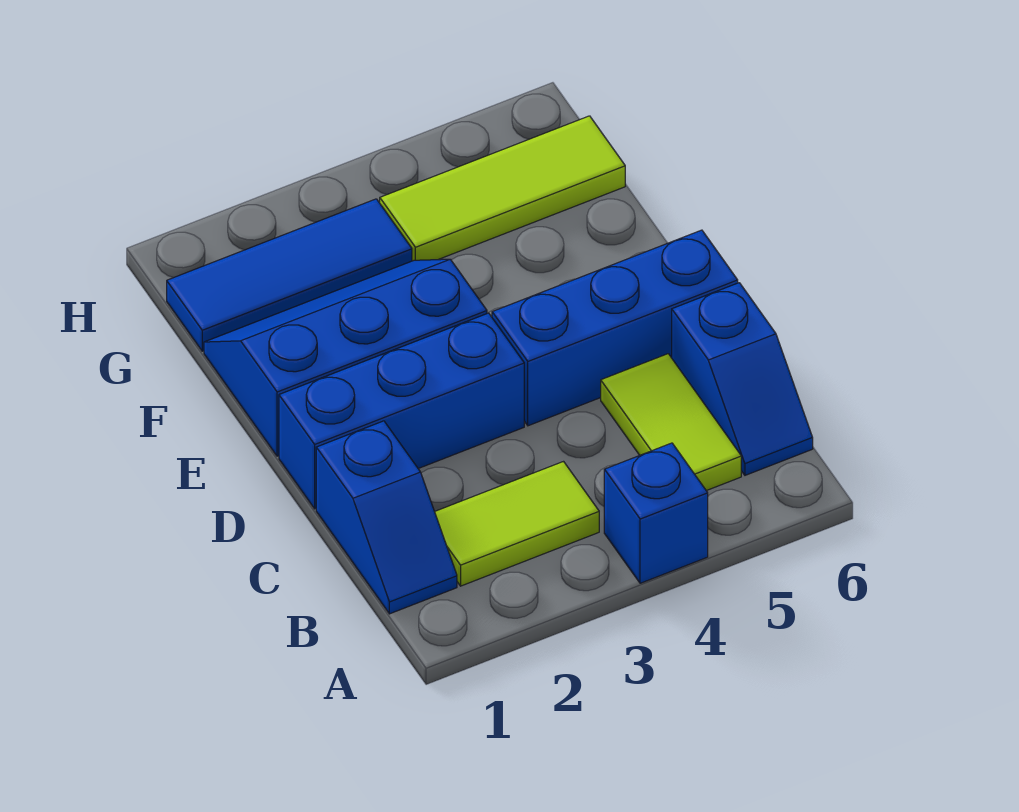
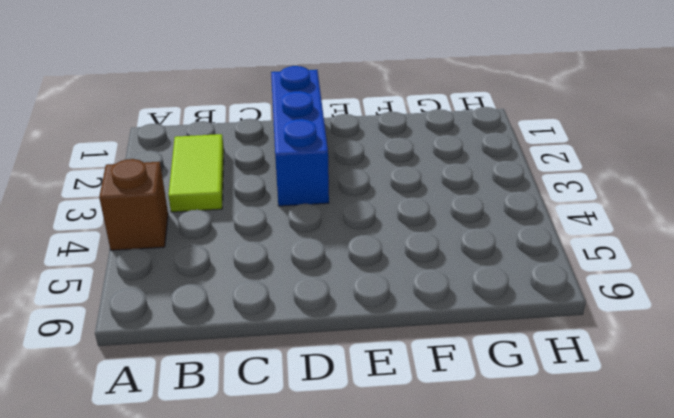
brown brick A4 level 1 -> blue brick A4 level 1
none -> blue slope B1:C1 level 1 top C
none -> lime tile B5:C5 level 1

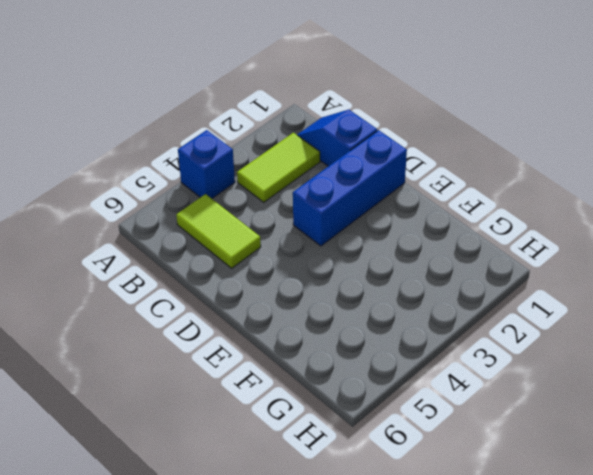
none -> blue slope B6:C6 level 1 top C
none -> blue brick D4:D6 level 1

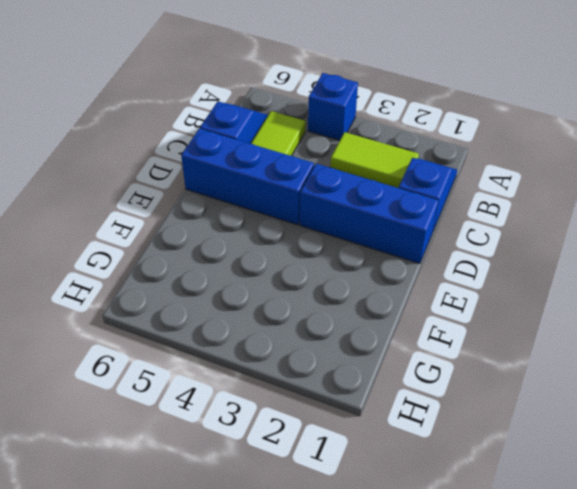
none -> blue slope E1:F3 level 1 top E
none -> blue tile G1:G3 level 1

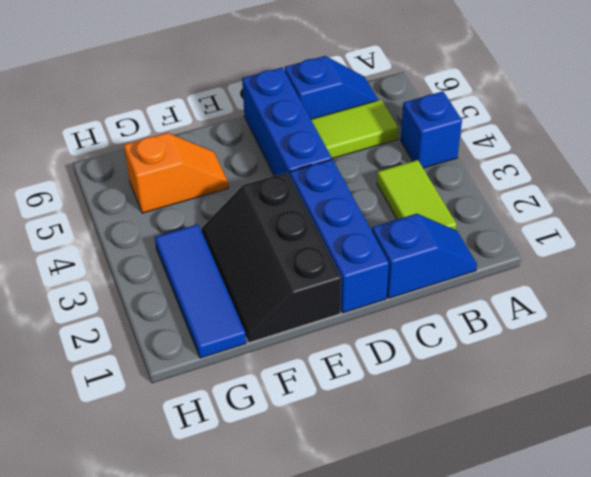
black slope E1:F3 level 1 top E -> blue slope E1:F3 level 1 top E
orange slope F5:G5 level 1 top G -> lime tile G4:G6 level 1

